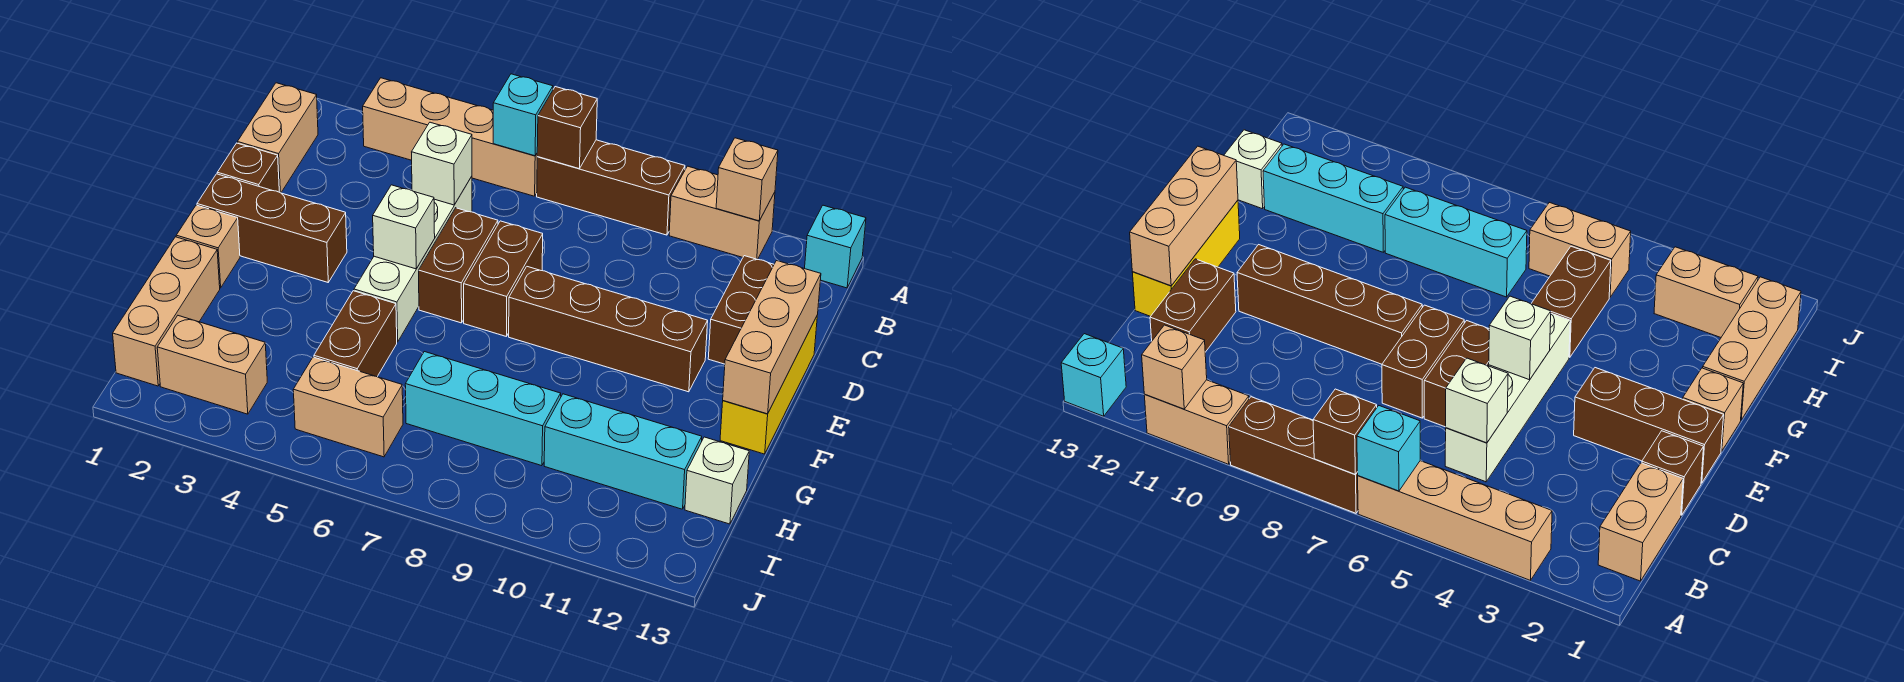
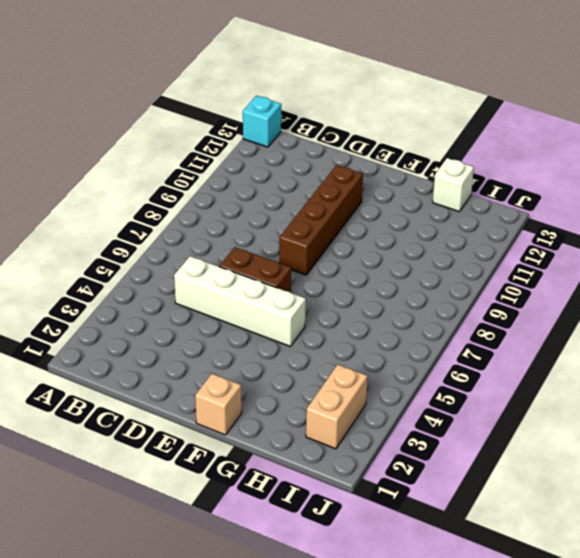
none -> tan brick A3:A6 level 1
none -> brown brick A7:A9 level 1
none -> tan brick A10:A11 level 1

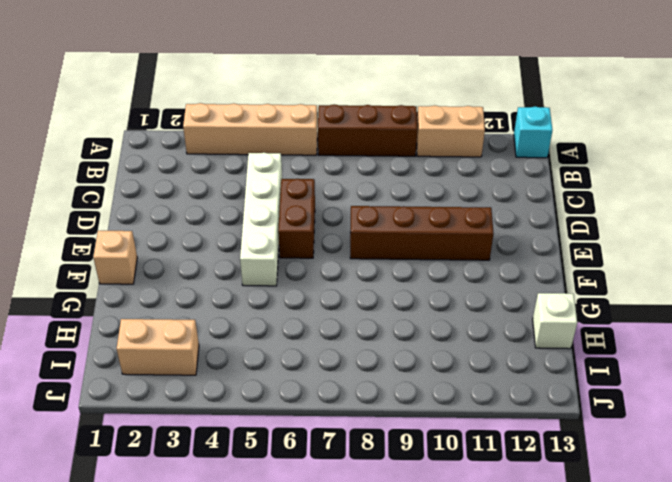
none -> tan brick B1:C1 level 1
none -> brown brick C12:D12 level 1
none -> brown brick D1 level 1

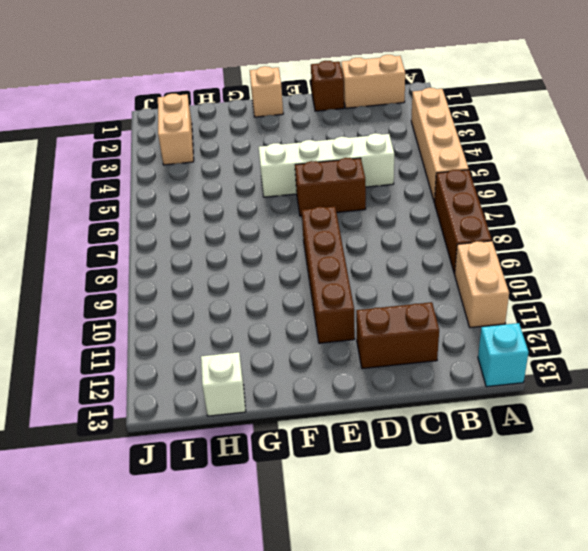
none -> brown brick D7:E7 level 1
none -> yellow brick D13:F13 level 1
none -> brown brick E1:E3 level 1

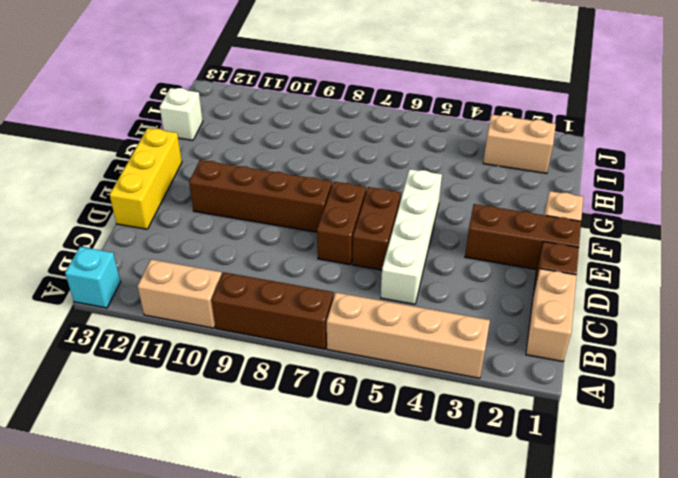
none -> brown brick C12:D12 level 1
none -> tan brick G1:I1 level 1
none -> brown brick G5:H5 level 1

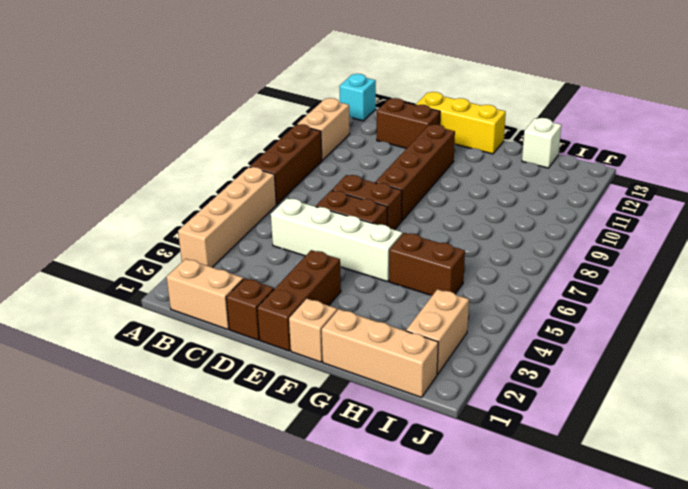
none -> cyan brick H7:H9 level 1
none -> cyan brick H10:H12 level 1
none -> tan brick I5:I6 level 1

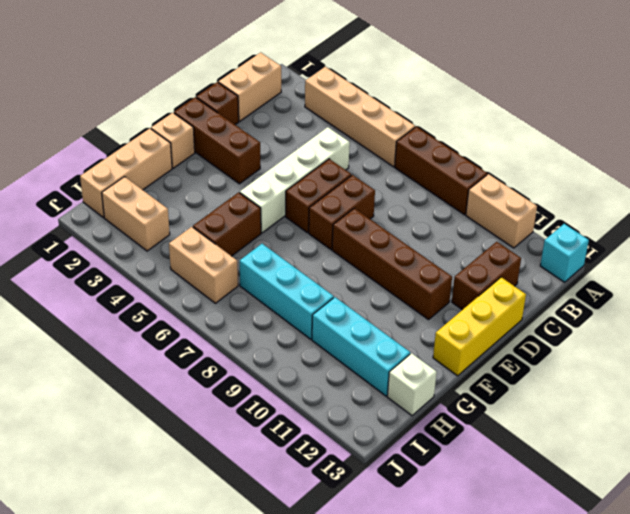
none -> cyan brick A6 level 2
none -> brown brick A7 level 2
none -> tan brick A11 level 2

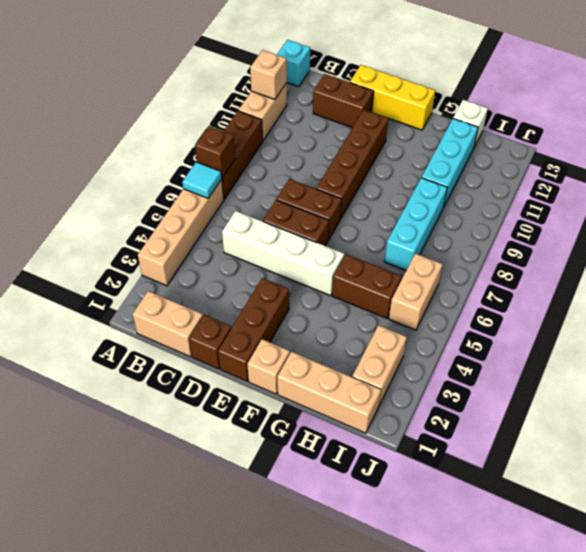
cyan tile A6 level 2 -> cyan brick A6 level 2
none -> white brick C5 level 2
none -> tan brick D13:F13 level 2
none -> white brick E5 level 2

